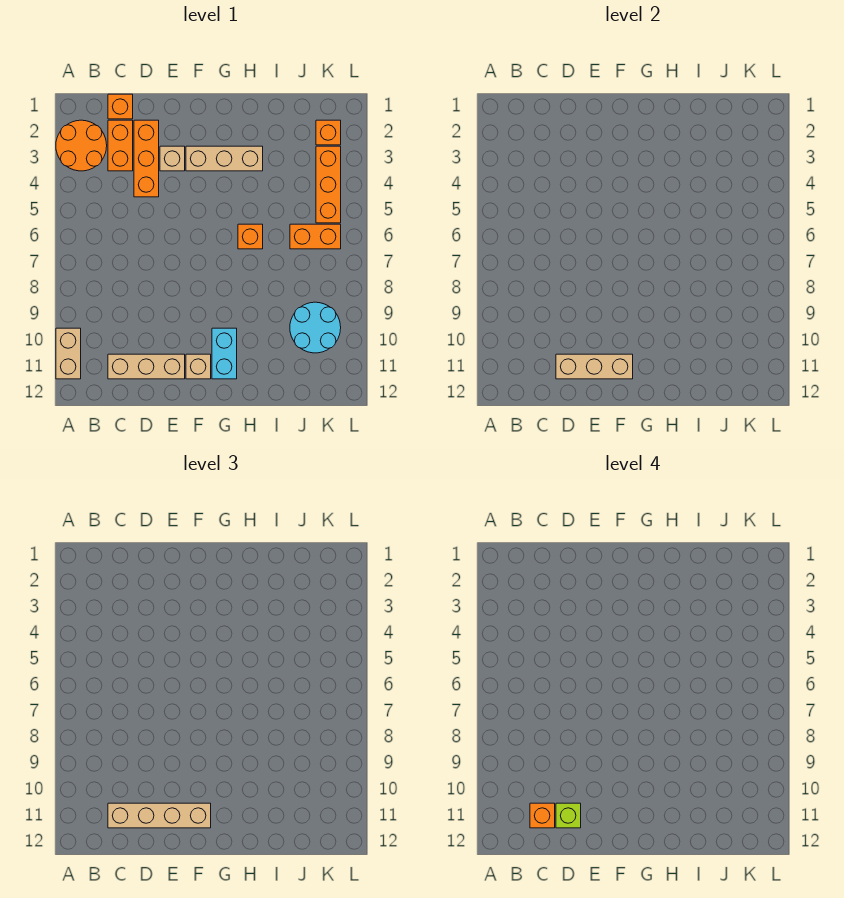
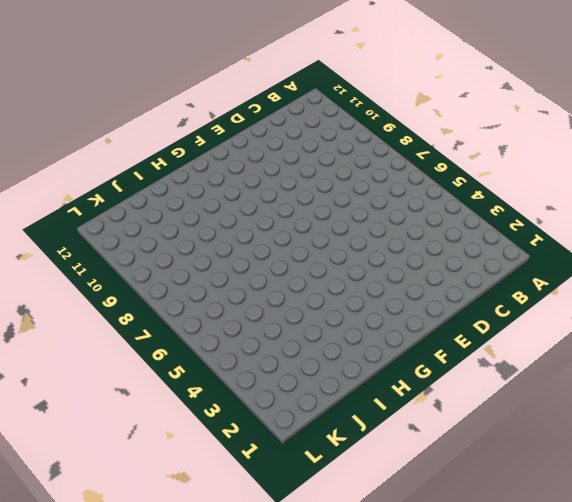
none -> orange round brick A2:B3 level 1
none -> tan brick A10:A11 level 1
none -> orange brick C1 level 1

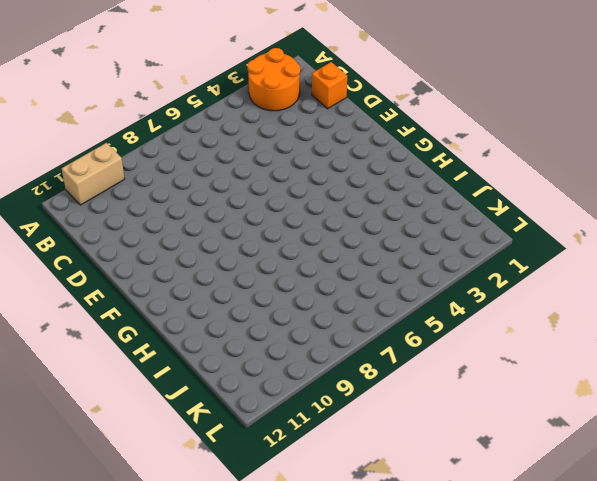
none -> orange brick C2:C3 level 1
none -> tan brick C11:E11 level 1
none -> orange brick D2:D4 level 1

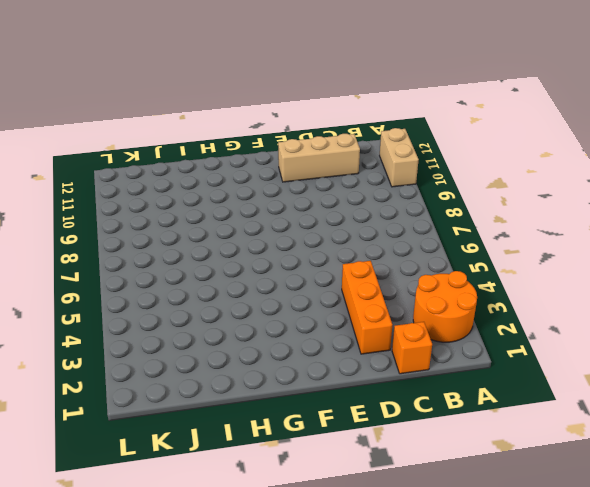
none -> orange brick C2:C3 level 1
none -> tan brick E3 level 1
none -> tan brick F3:H3 level 1

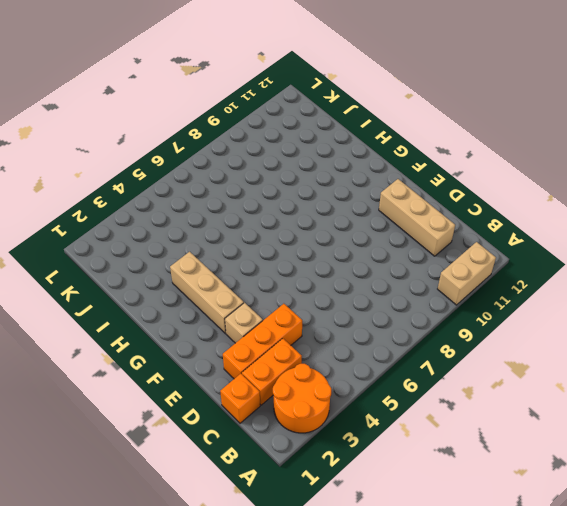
none -> tan brick F11 level 1
none -> cyan brick G10:G11 level 1
none -> orange brick H6 level 1

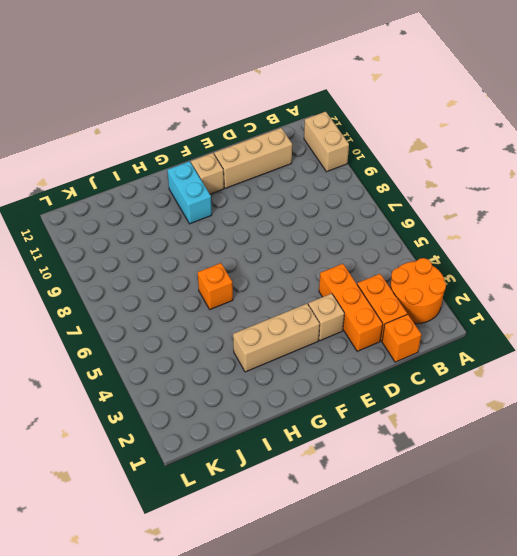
none -> orange brick J6:K6 level 1
none -> cyan round brick J9:K10 level 1
none -> orange brick K2 level 1

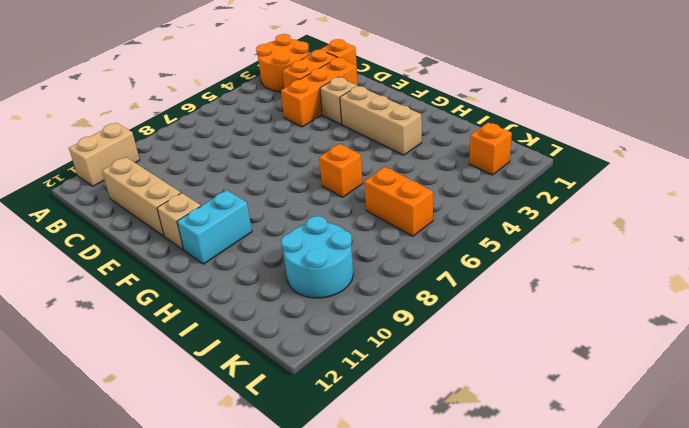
none -> orange brick K3:K5 level 1
none -> tan brick D11:F11 level 2
none -> tan brick C11:F11 level 3

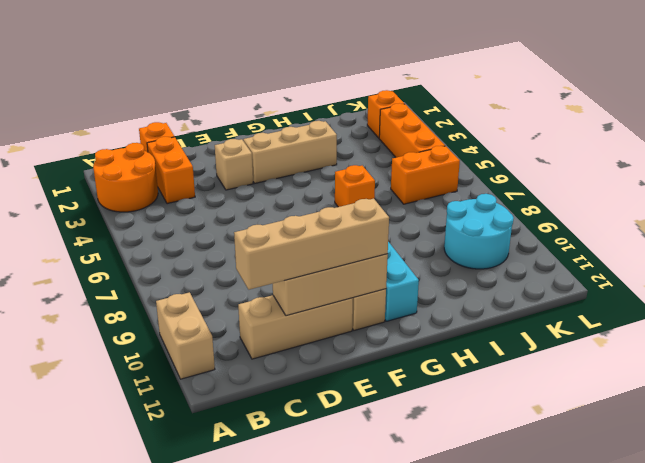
none -> orange brick D2:D4 level 1
none -> orange brick C11 level 4
none -> lime brick D11 level 4

